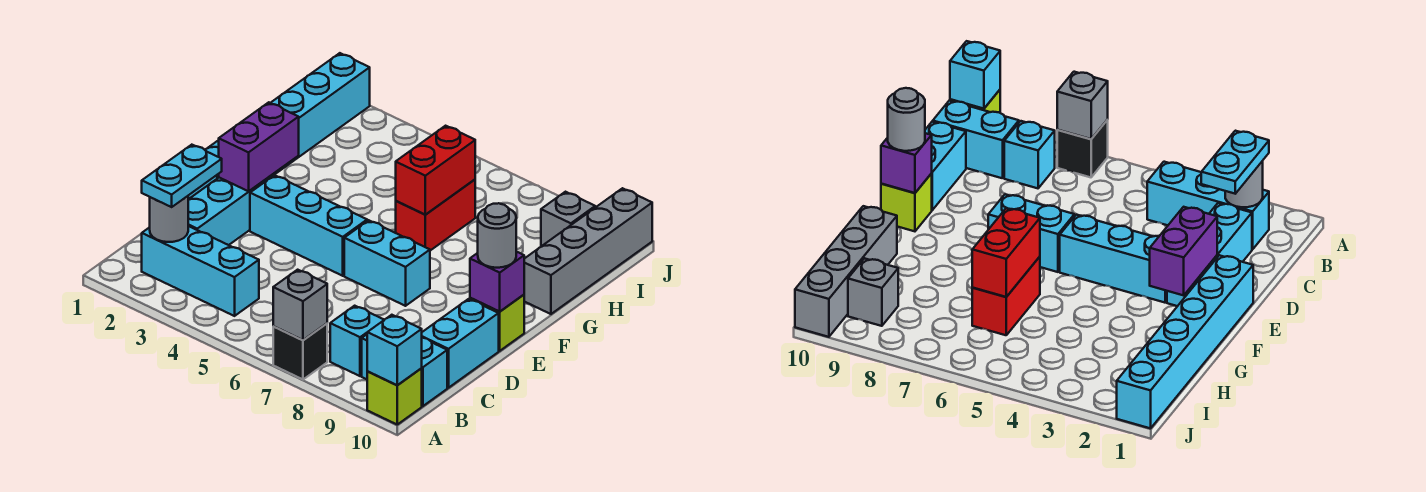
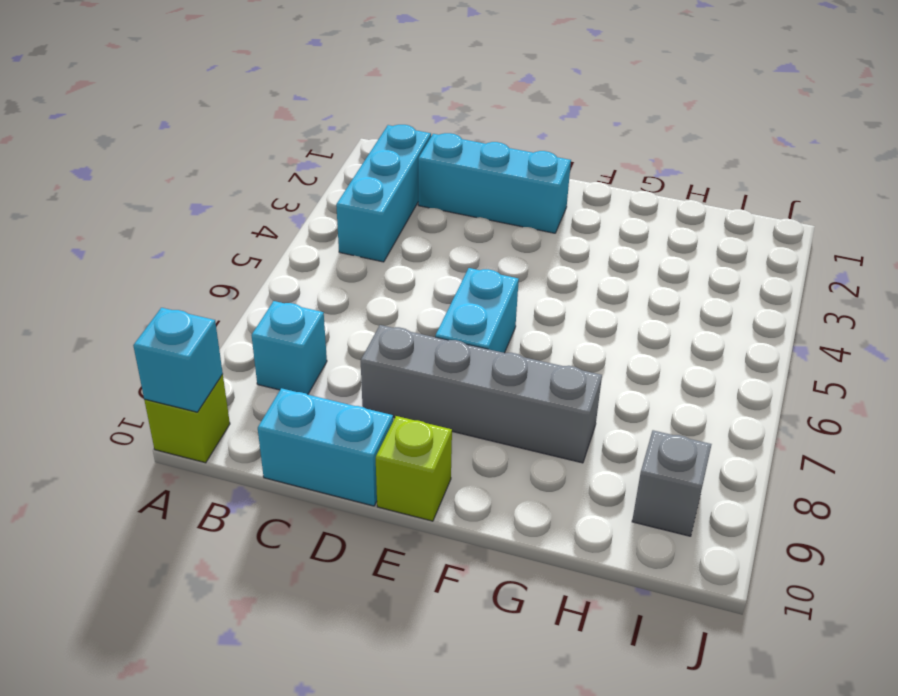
grey brick D8:G8 level 1 -> grey brick G10:J10 level 1
none -> black brick A7 level 1
none -> cyan brick B9:B10 level 1
none -> cyan brick E1:J1 level 1

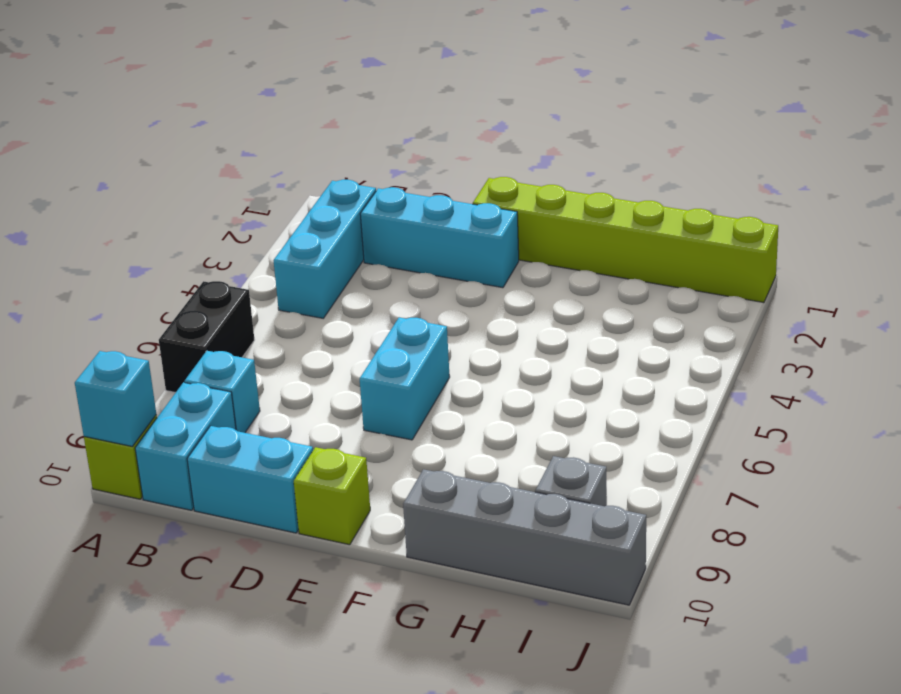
black brick A6:A7 level 1 -> black brick A7 level 1
lime brick E1:J1 level 1 -> cyan brick E1:J1 level 1
none -> cyan brick E3:E5 level 1
none -> red brick G6:H6 level 1
none -> grey brick A7 level 2

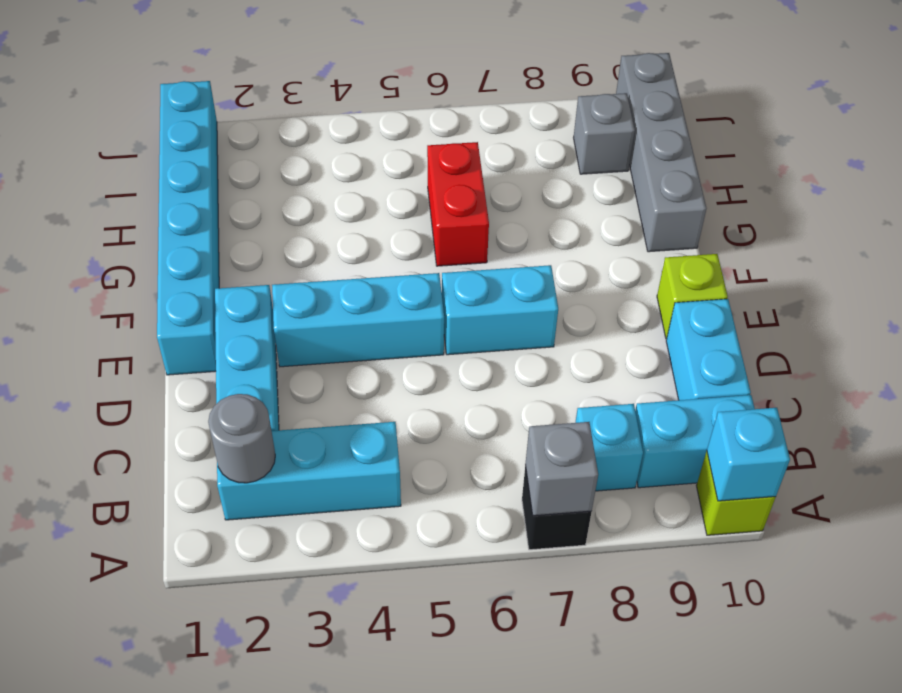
none -> purple brick E2:F2 level 2
none -> purple brick E10 level 2
none -> red brick G6:H6 level 2

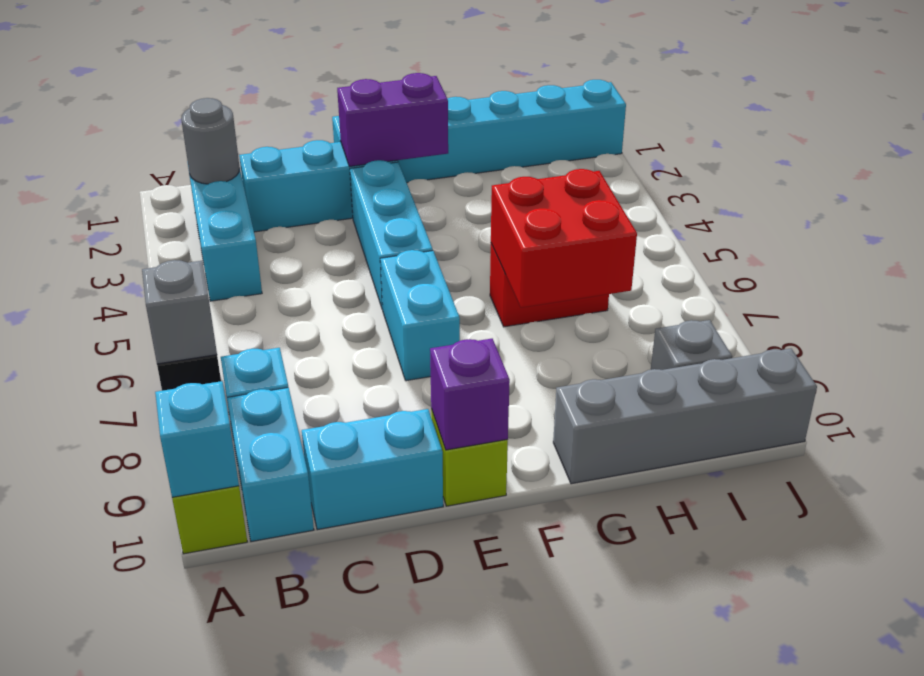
red brick G6:H7 level 2 -> red brick G6:H6 level 2
none -> cyan plate B2:C2 level 3
none -> grey round brick E10 level 3

